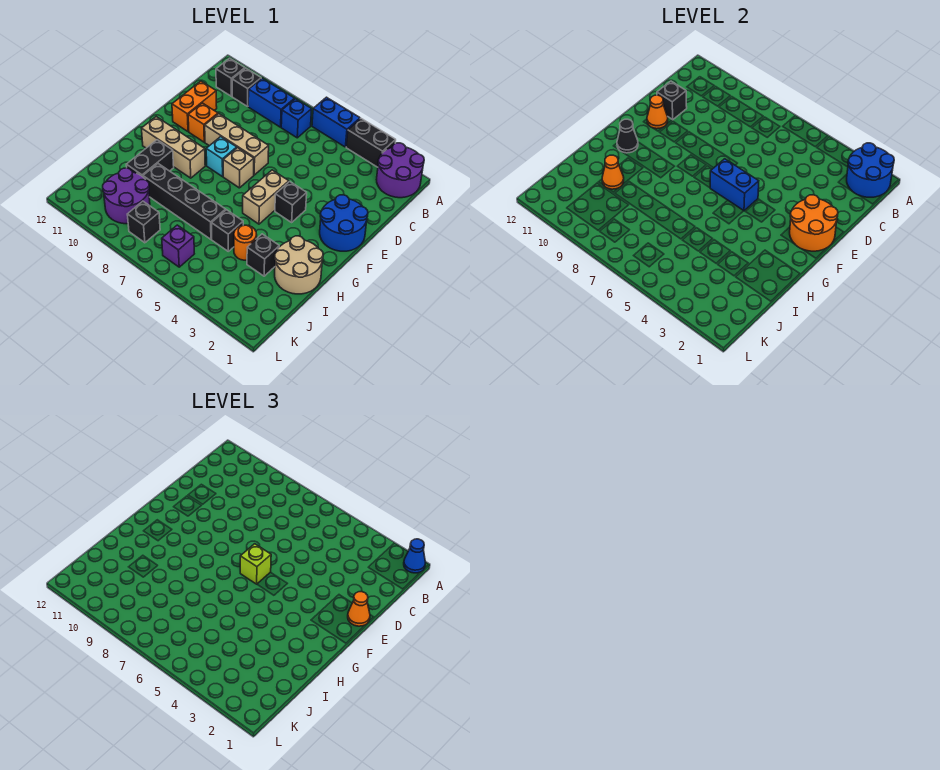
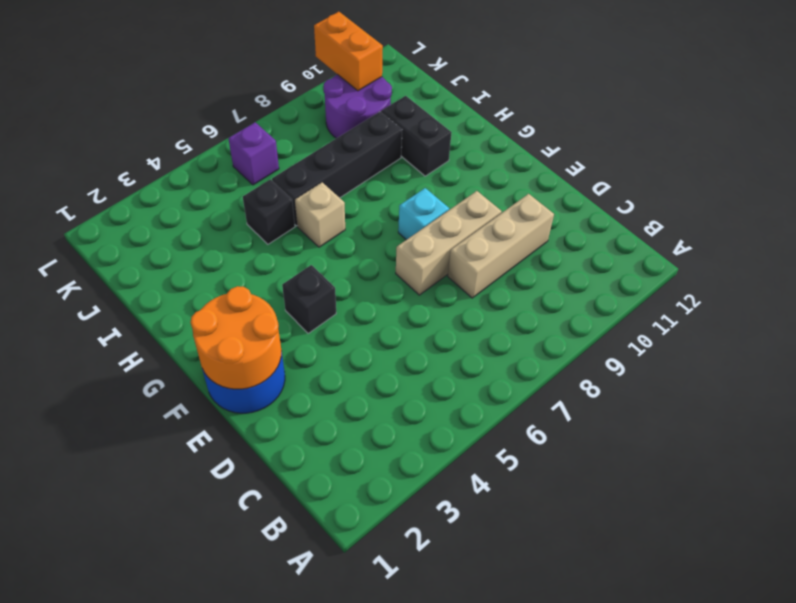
tan brick D8:D10 level 1 -> tan brick G9:G11 level 1
tan brick H6 level 1 -> tan brick F7 level 1
orange brick K10:L10 level 2 -> orange brick D11:E11 level 1
none -> purple round brick A1:B2 level 1
none -> black brick A3:A4 level 1
none -> blue brick A5:A6 level 1
none -> blue brick B7 level 1

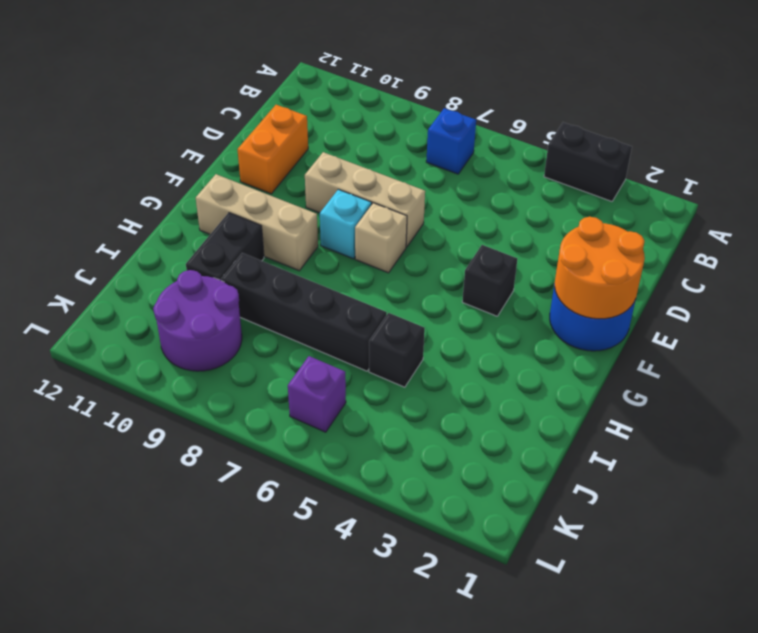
none -> purple round brick A1:B2 level 1
none -> blue brick A5:A6 level 1
none -> blue brick B8:B9 level 1
none -> black brick B10 level 1

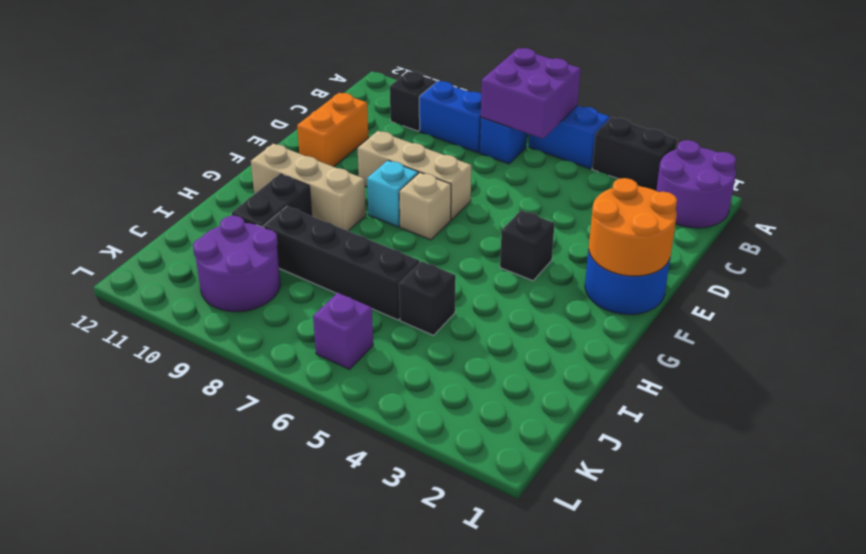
purple brick A6:B7 level 2 -> none
none -> black brick B11 level 1
none -> orange brick E10 level 1
none -> tan brick F5:G5 level 1
none -> tan round brick H1:I2 level 1

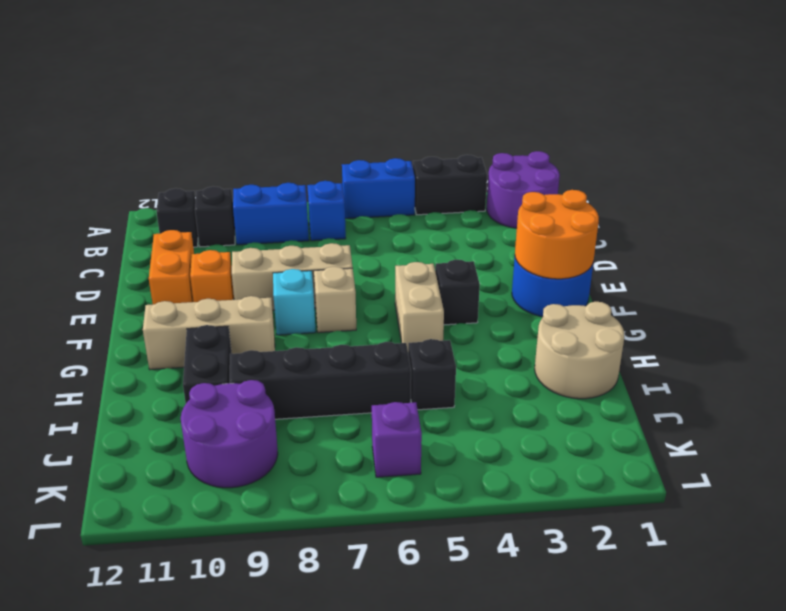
none -> black brick I3 level 1
none -> orange round brick I4 level 1
none -> black brick K8 level 1
none -> blue round brick A1:B2 level 2

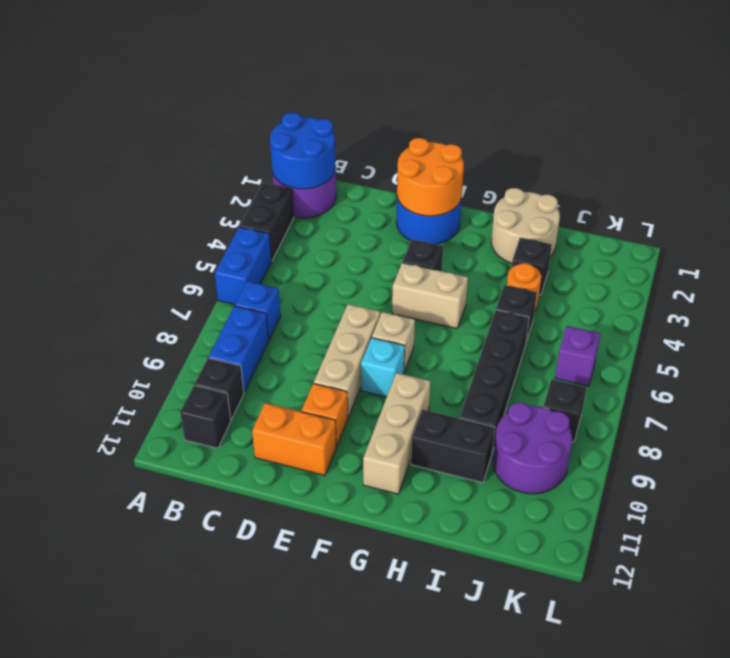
none -> black brick D11 level 2
none -> orange cone E11 level 2
none -> blue brick F5:F6 level 2
none -> black cone G11 level 2

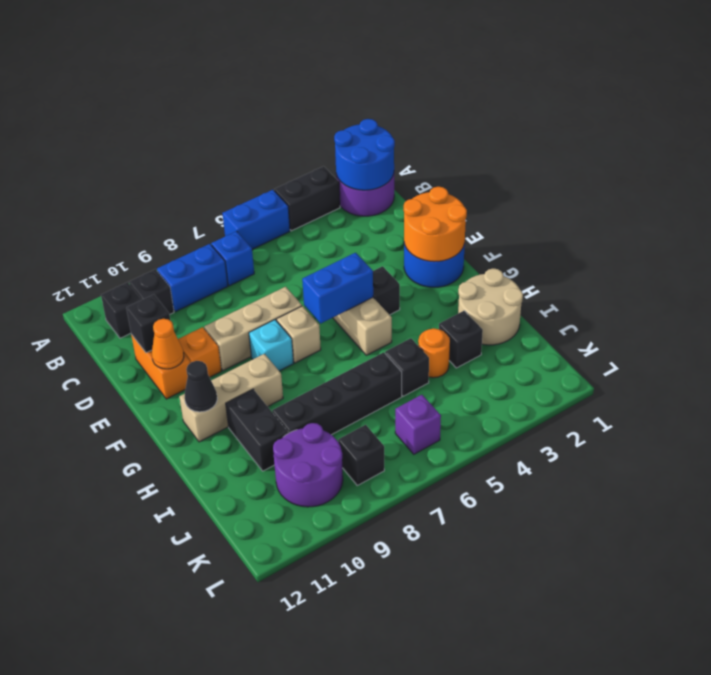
none -> orange cone I10 level 2
none -> blue cone A1 level 3
none -> orange cone E1 level 3
none -> lime brick F6 level 3

